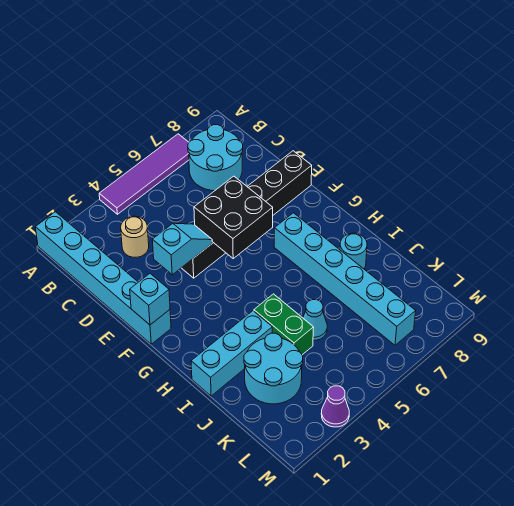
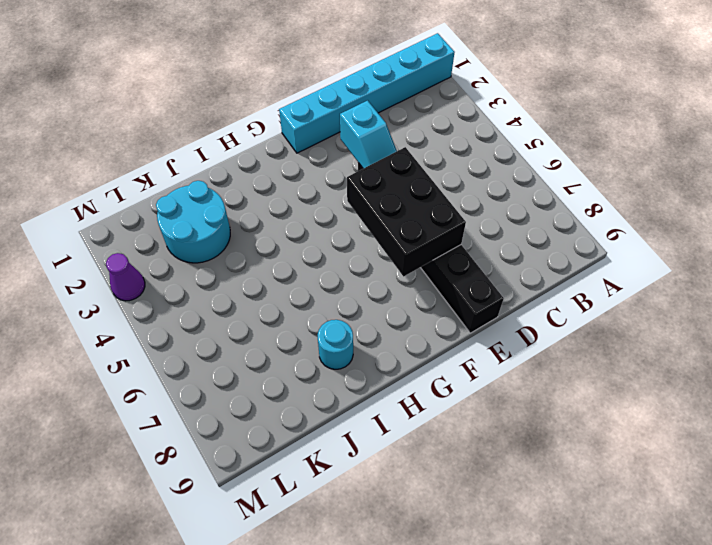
black brick E5:F7 level 2 -> black brick E5:F6 level 2
none -> purple tile A4:A7 level 1
none -> cyan round brick B7:C8 level 1
none -> tan round brick C3 level 1

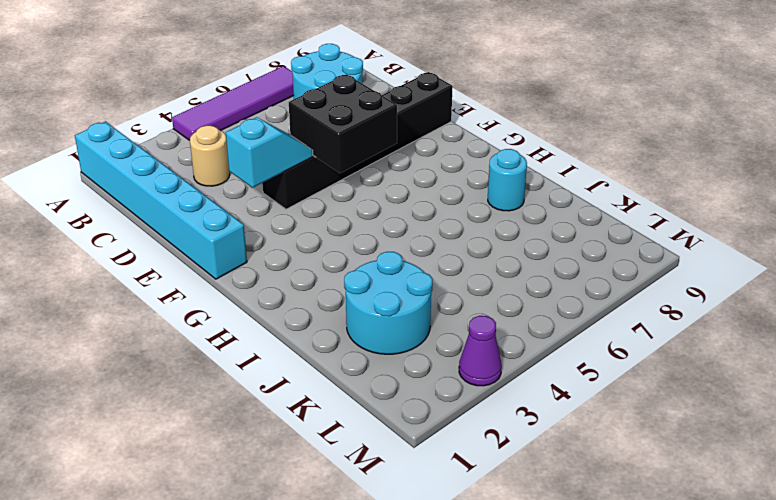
none -> cyan brick G7:L7 level 1
none -> cyan brick I1:I3 level 1
none -> green brick I4:J4 level 1

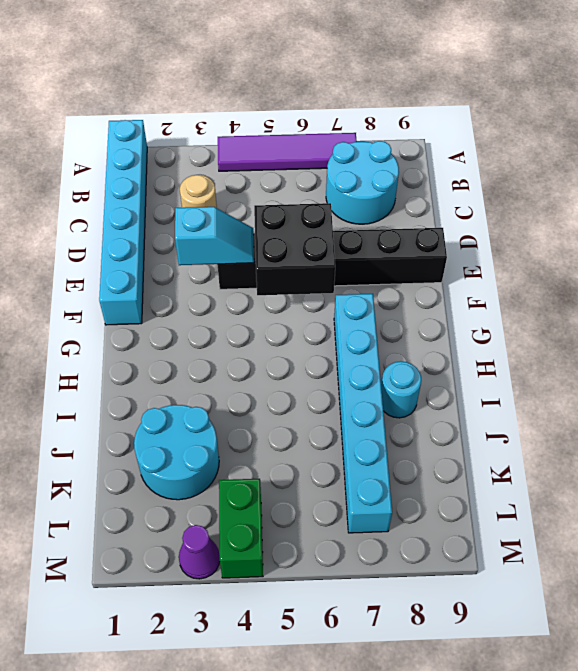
green brick L4:M4 level 1 -> green brick I4:J4 level 1
none -> cyan brick I1:I3 level 1
none -> cyan cone J5 level 1
none -> cyan brick F1 level 2

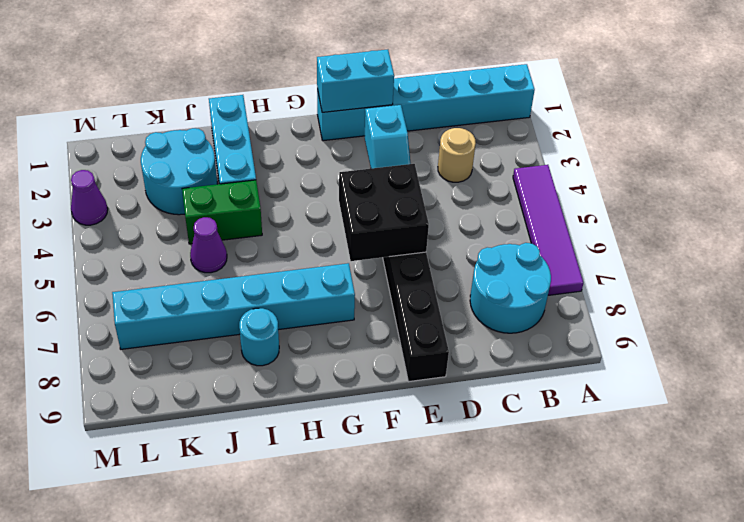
cyan brick E1:F1 level 2 -> cyan brick F1 level 2
purple cone J5 level 1 -> cyan cone J5 level 1

